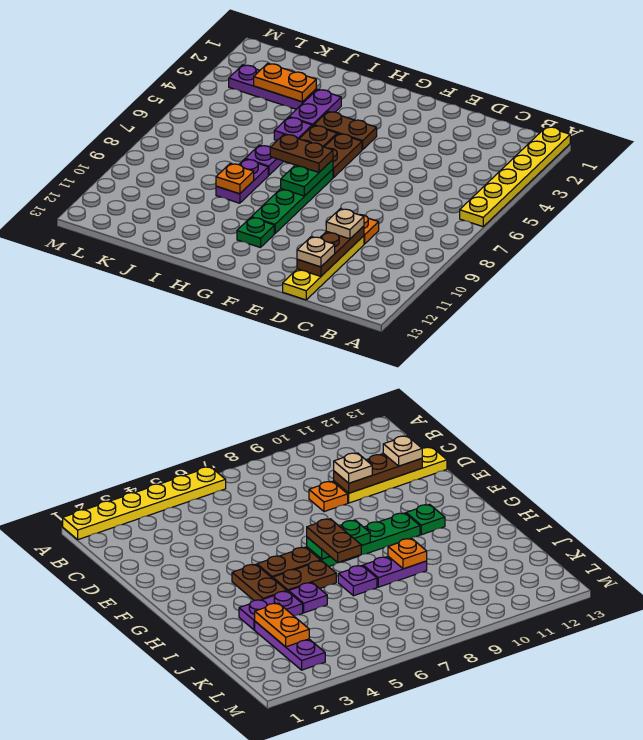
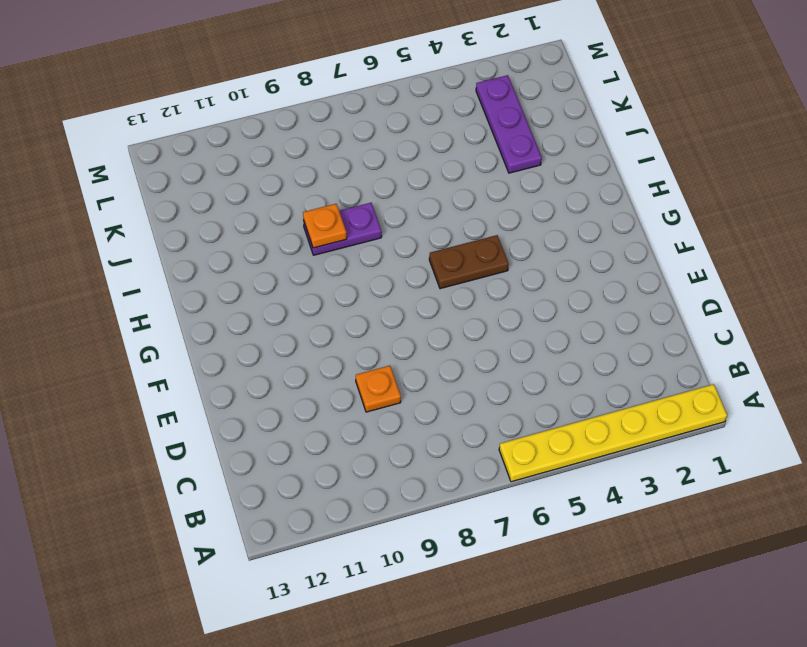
none -> yellow plate D10:D13 level 1
none -> brown plate G4:H4 level 1
none -> green plate G7:G10 level 1

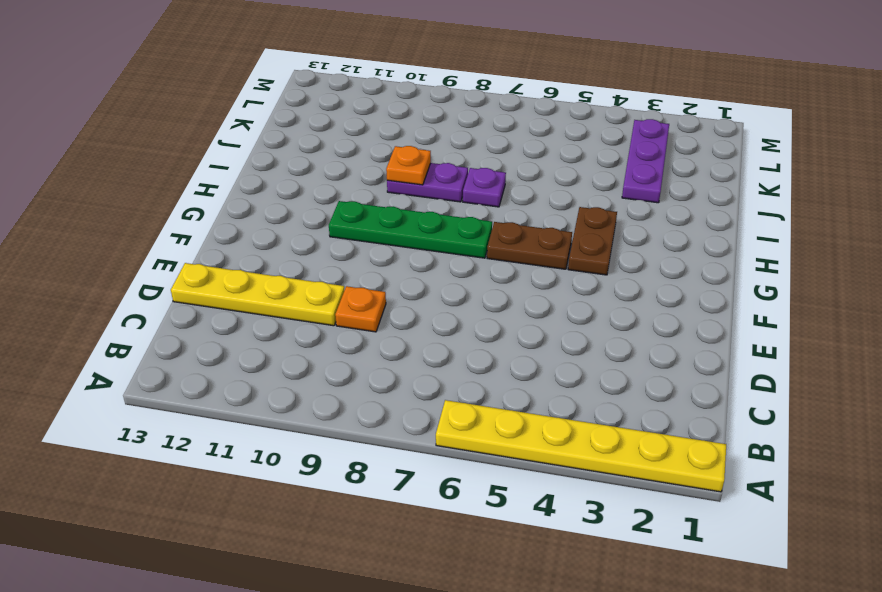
none -> green plate G11 level 1
none -> brown plate H5:H6 level 1
none -> purple plate I3:I4 level 1

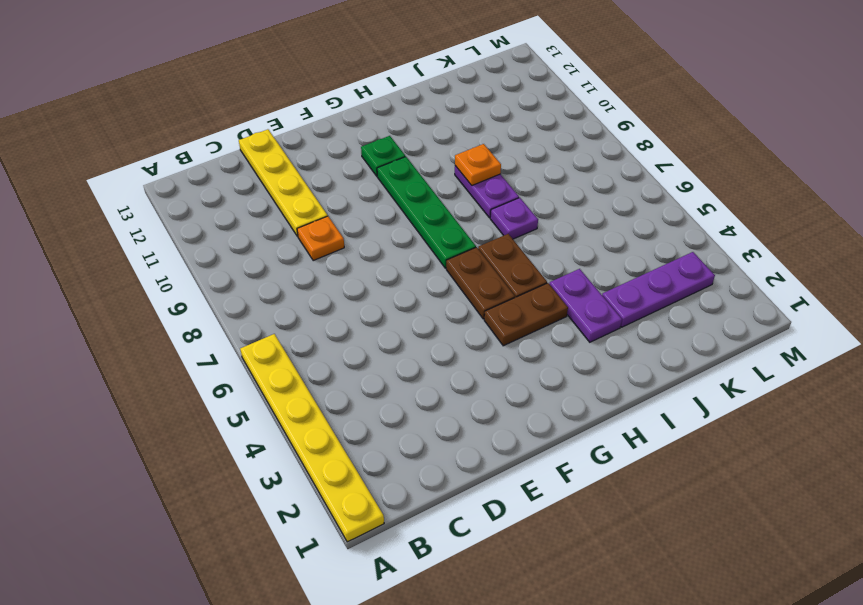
none -> purple plate I5 level 1
none -> brown plate D10:D12 level 2
none -> green plate G7:G8 level 2

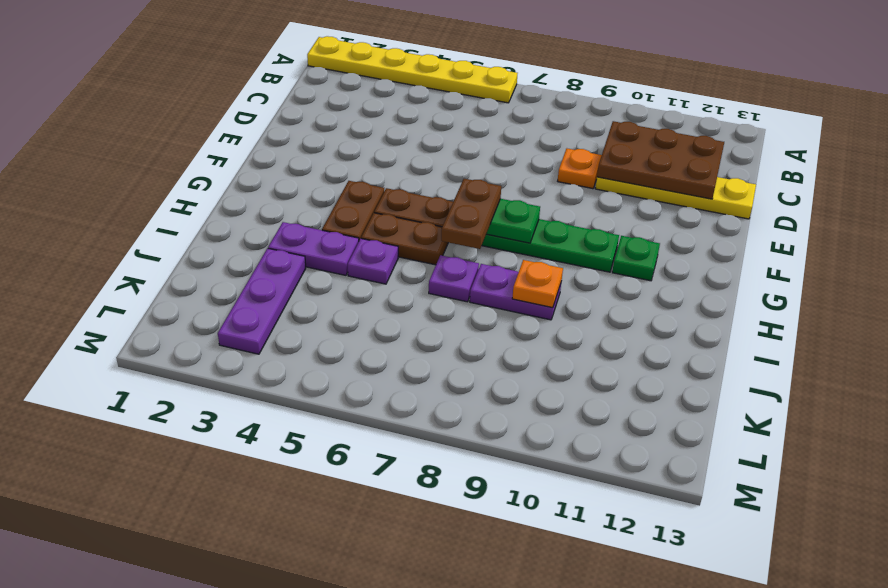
brown plate C10:D12 level 2 -> brown plate D10:D12 level 2
none -> orange plate J3:K3 level 2
none -> tan plate D10 level 3
none -> tan plate D12 level 3

